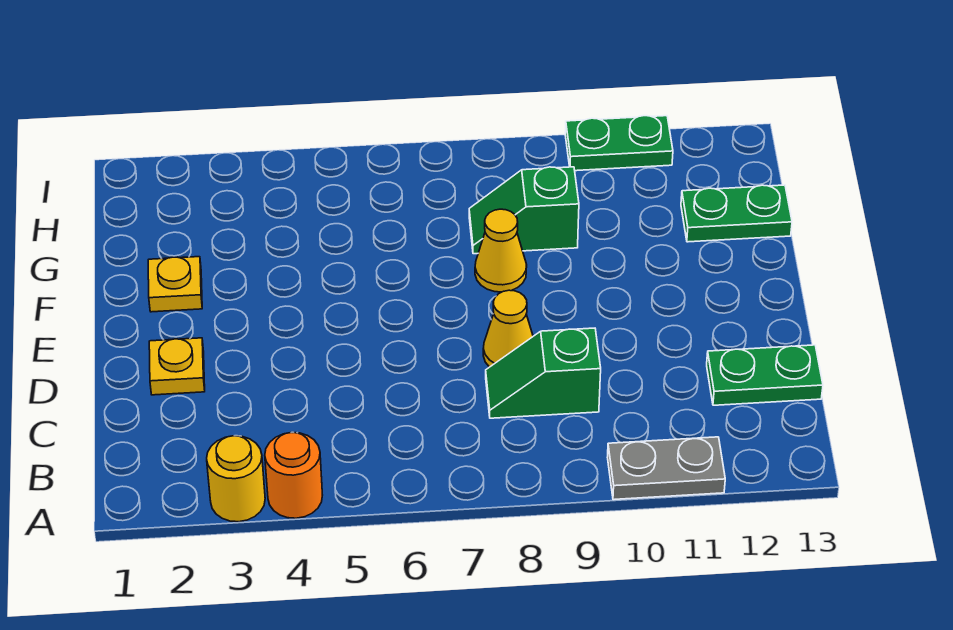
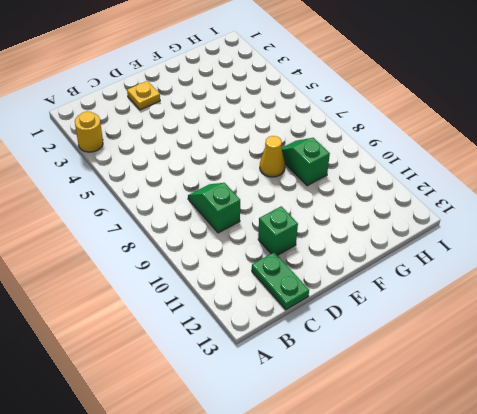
green brick D11 level 1 -> none
none -> orange round brick A4 level 1
none -> grey plate A10:A11 level 1
none -> yellow cone D8 level 1

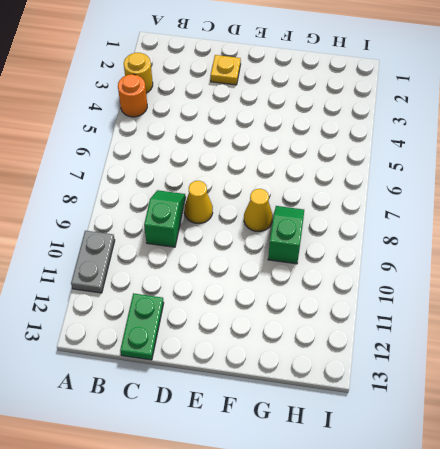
none -> yellow plate F2 level 1
none -> green plate G12:G13 level 1
none -> green plate I10:I11 level 1

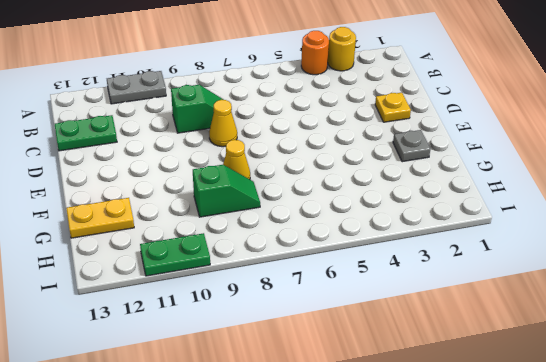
grey plate F2 level 1 -> yellow plate F2 level 1
yellow plate G12:G13 level 1 -> green plate G12:G13 level 1

